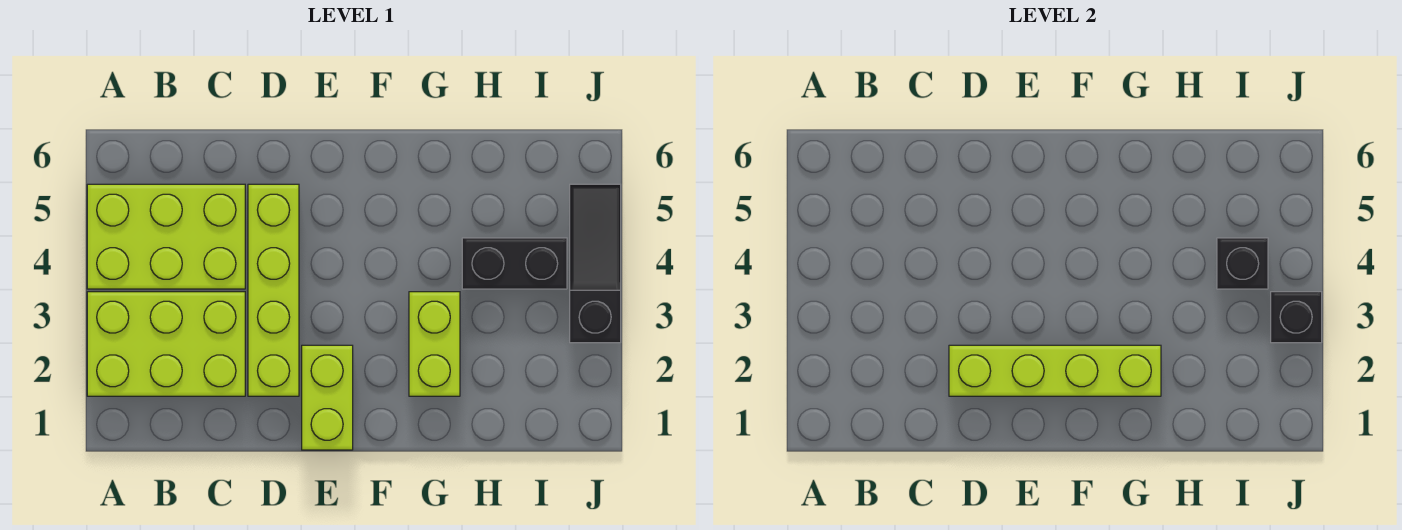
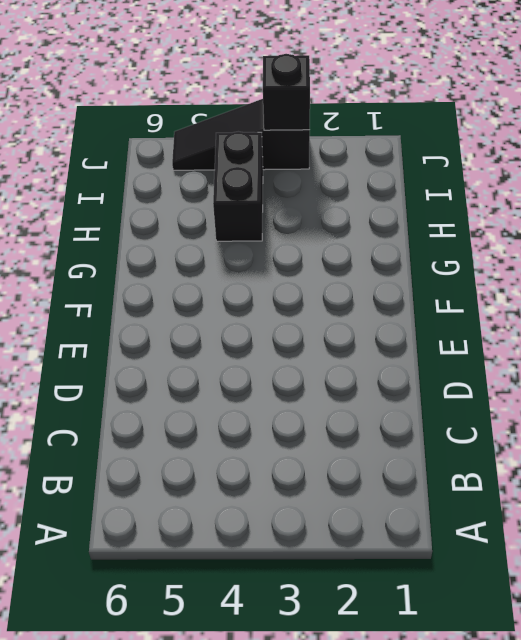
none -> lime brick A2:C3 level 1
none -> lime brick A4:C5 level 1

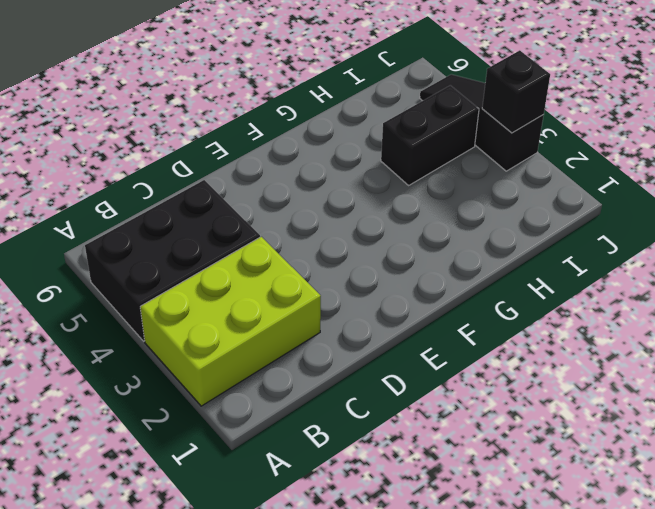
black brick A4:C5 level 1 -> lime brick A4:C5 level 1
none -> lime brick D2:D5 level 1
none -> lime brick E1:E2 level 1

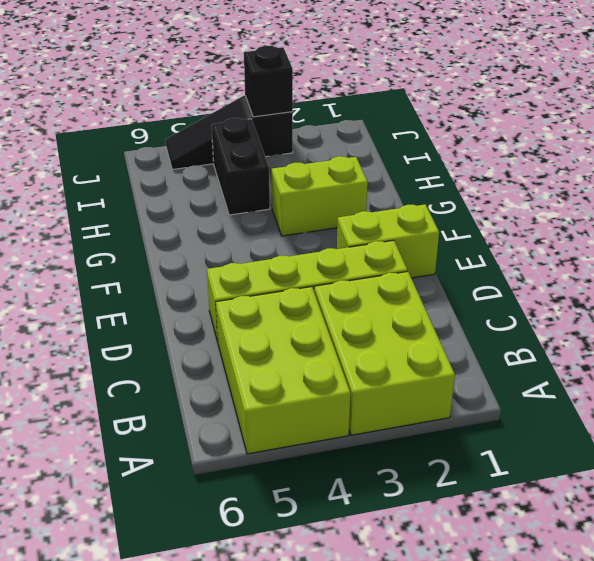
none -> lime brick D2:G2 level 2
none -> black brick I4 level 2

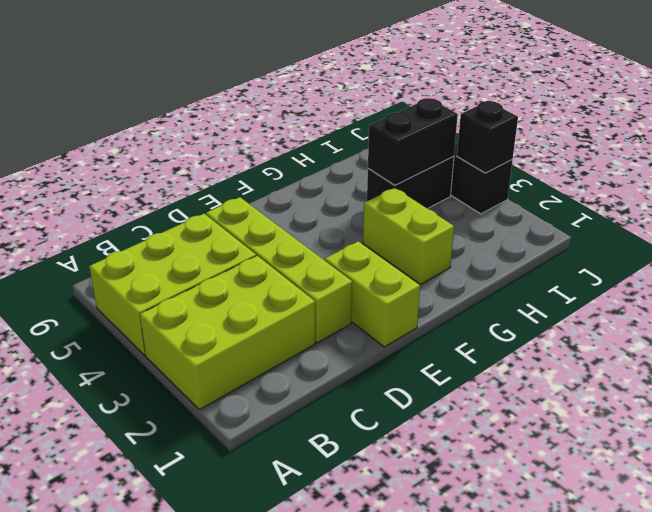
black brick H4:I4 level 2 -> black brick I4 level 2
none -> lime brick D2:G2 level 2

